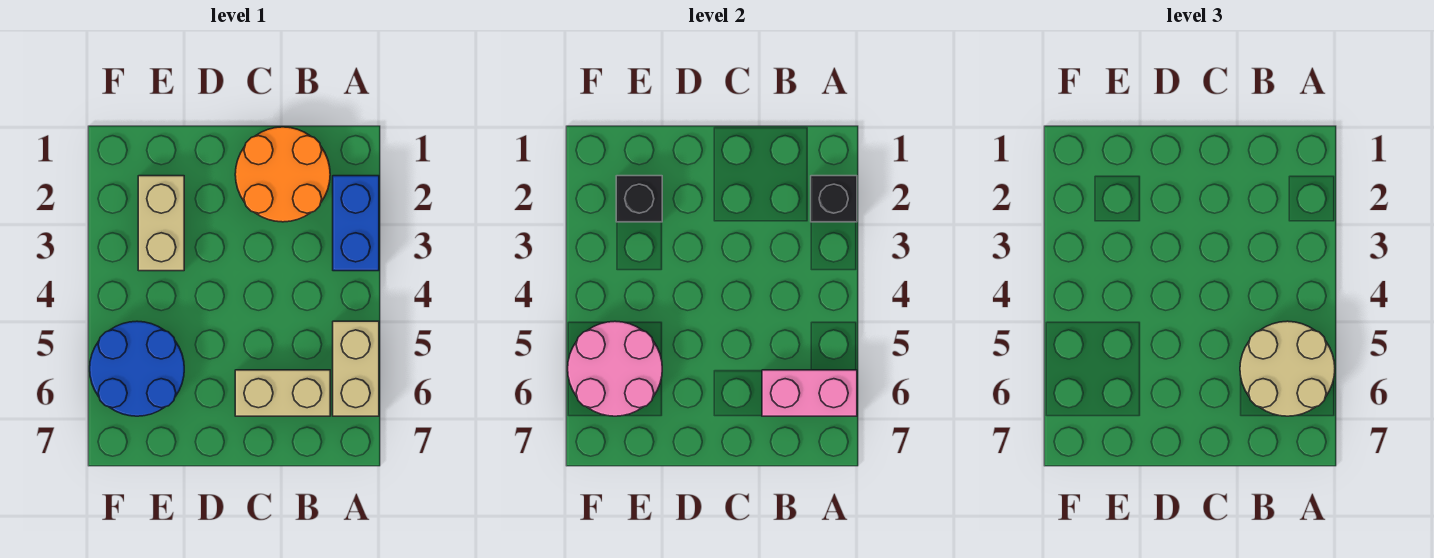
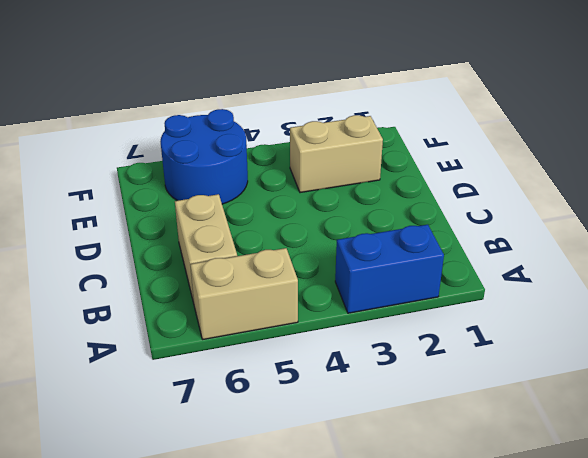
none -> orange round brick B1:C2 level 1
none -> black brick A2 level 2

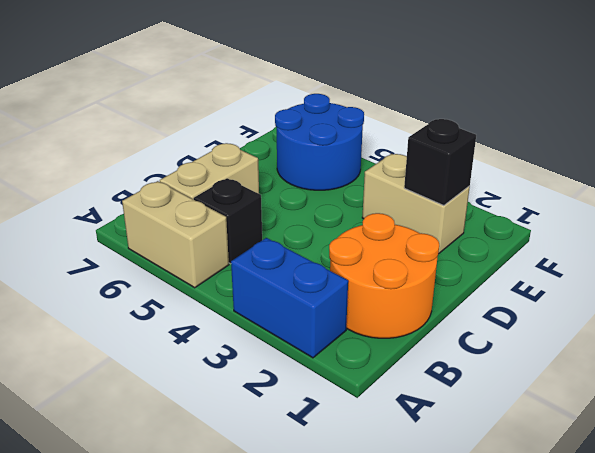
black brick B5 level 1 -> black brick A2 level 2
none -> pink brick A6:B6 level 2
none -> pink round brick E5:F6 level 2

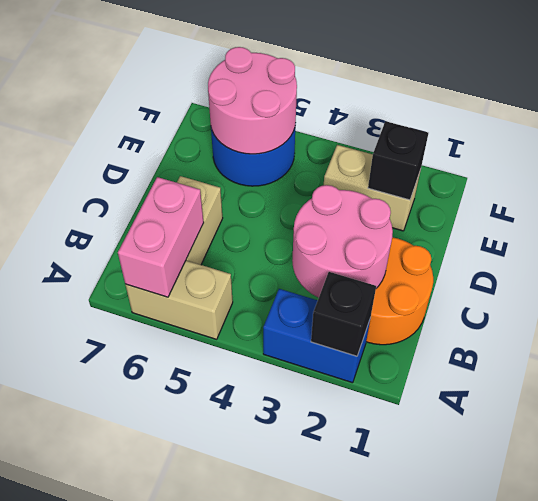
pink round brick B2:C3 level 2 -> none
none -> tan round brick A5:B6 level 3

